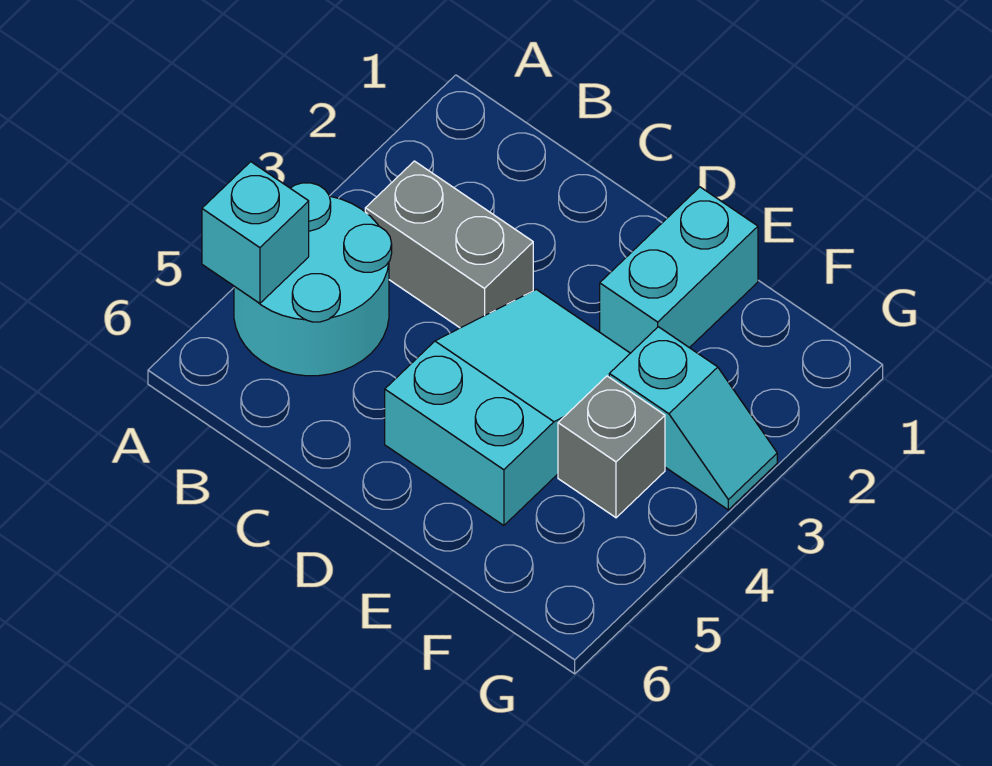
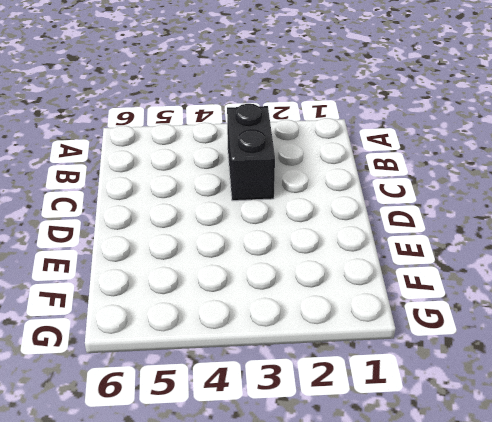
black brick B3:C3 level 1 -> grey brick B3:C3 level 1
none -> cyan round brick A4:B5 level 1
none -> cyan slope D3:E5 level 1 top 5

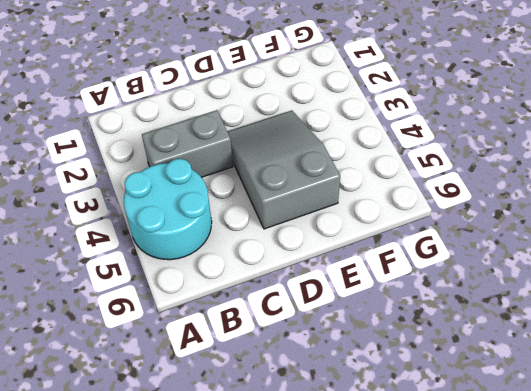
grey slope D3:E5 level 1 top 5 -> cyan slope D3:E5 level 1 top 5
none -> cyan brick E1:E2 level 1
none -> cyan slope F3:G3 level 1 top F

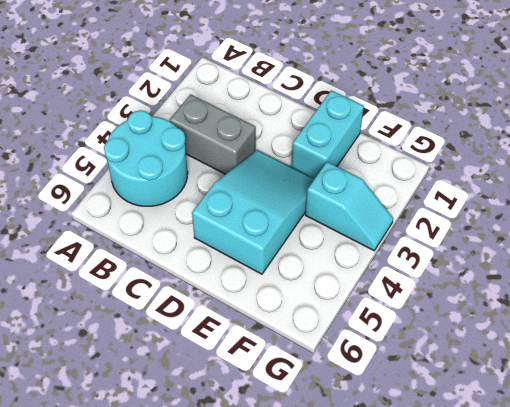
none -> grey brick F4 level 1
none -> cyan brick A5 level 2

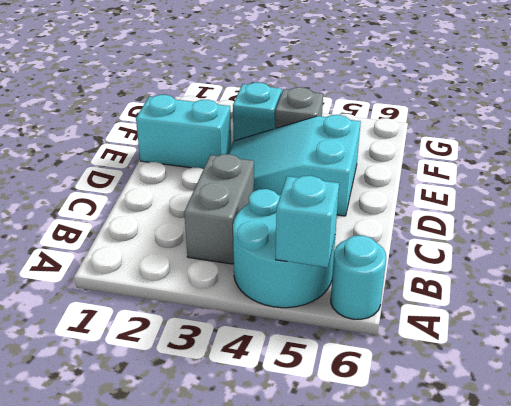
cyan round brick A6 level 1 -> none

